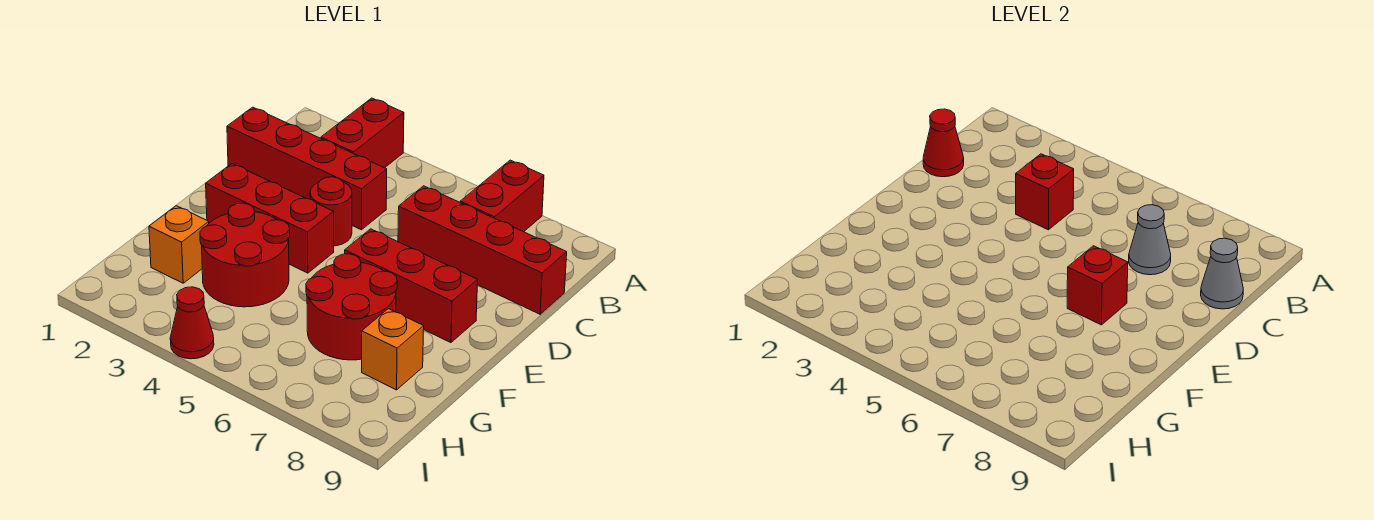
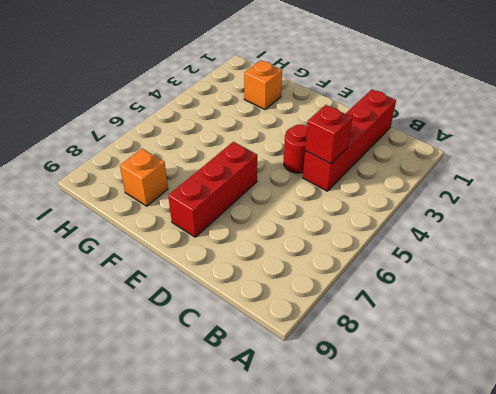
none -> red brick A3:B3 level 1
none -> red brick A7:B7 level 1
none -> red brick C6:C9 level 1

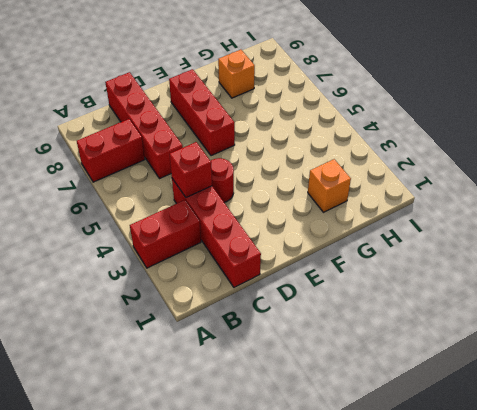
none -> red brick E2:E4 level 1
none -> red round brick F3:G4 level 1
none -> red round brick F6:G7 level 1

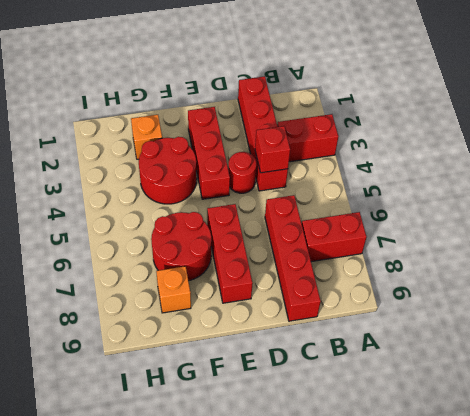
none -> red cone I4 level 1
none -> red cone C1 level 2
none -> grey cone C7 level 2

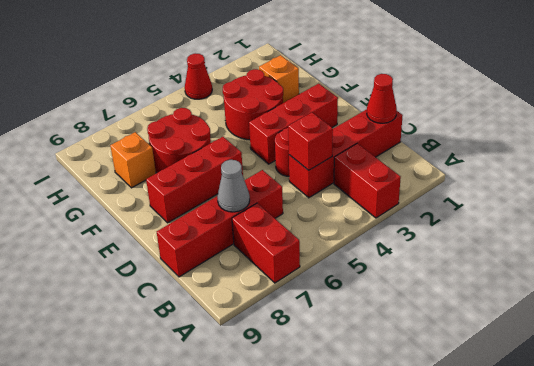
none -> grey cone C9 level 2
none -> red brick E7 level 2

